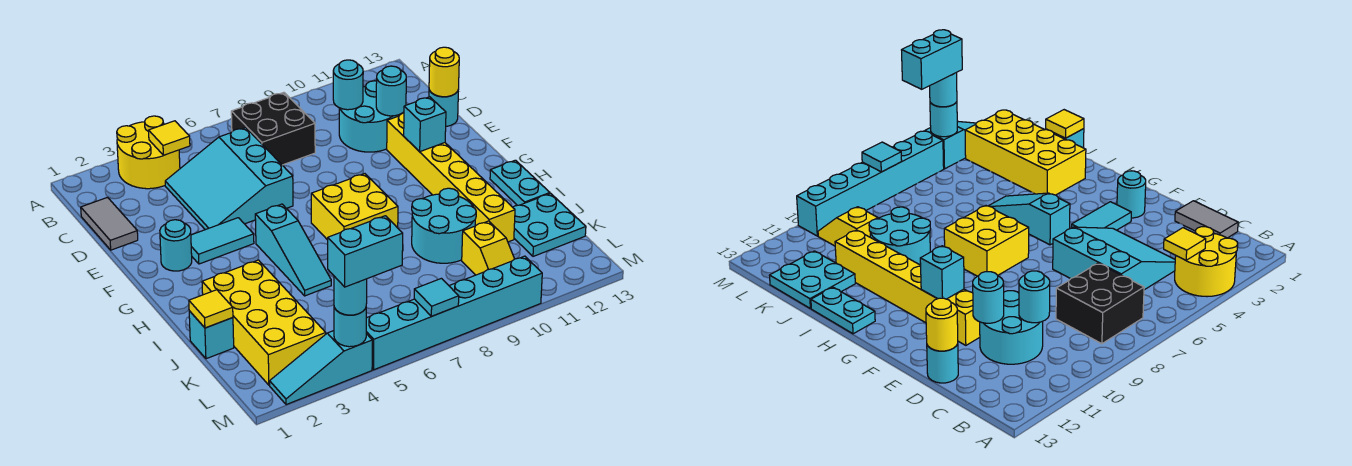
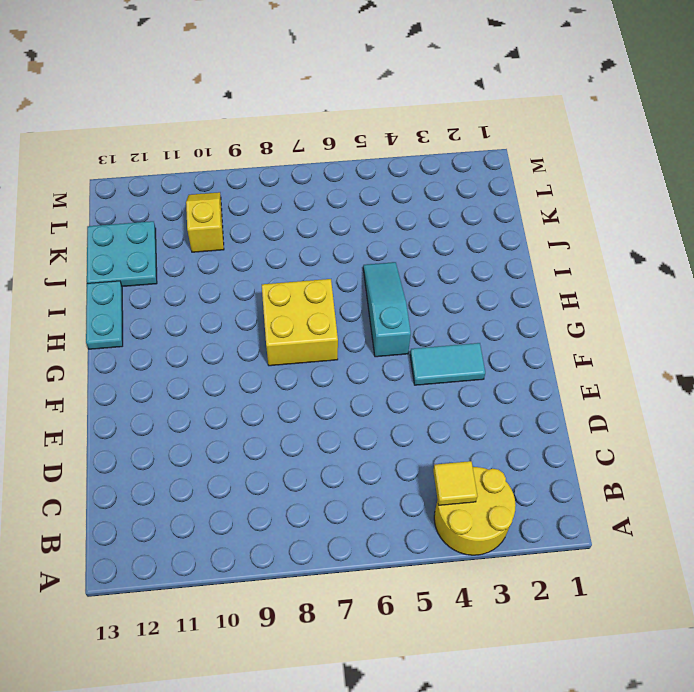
none -> black brick B7:C8 level 1
none -> grey tile C1:D1 level 1
none -> cyan slope C4:E6 level 1 top 6

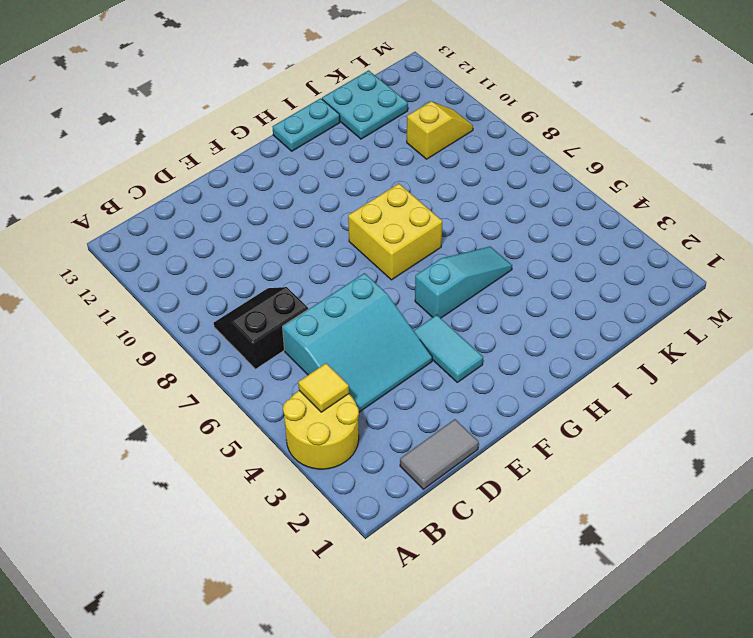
black slope B7:C8 level 1 top 7 -> black brick B7:C8 level 1
none -> cyan round brick C10:D11 level 1
none -> cyan round brick D13 level 1
none -> yellow brick E11:J11 level 1

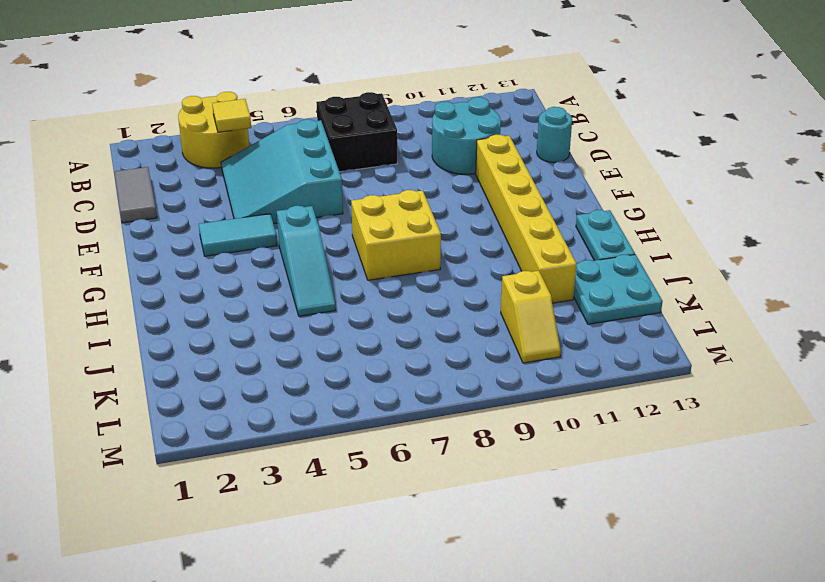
none -> cyan round brick F2 level 1
none -> yellow brick I2:L3 level 1
none -> cyan round brick I9:J10 level 1

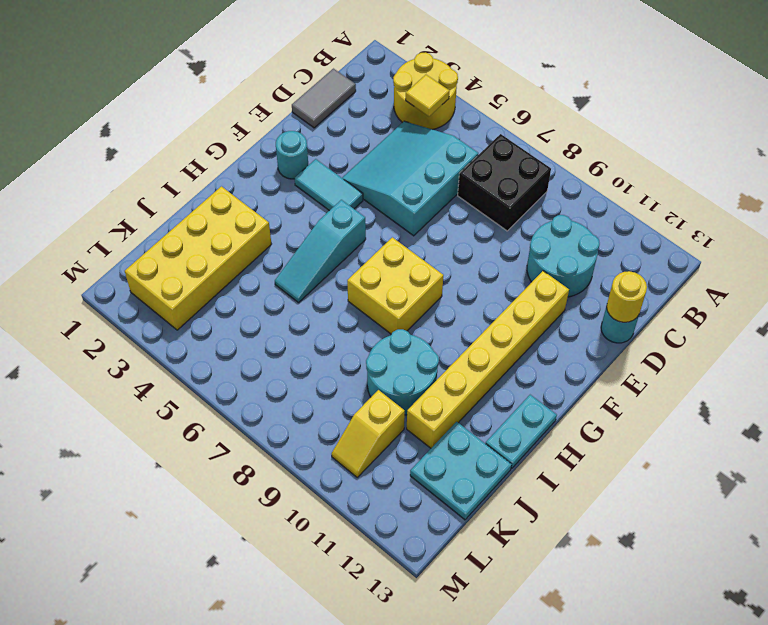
none -> cyan brick J1 level 1
none -> cyan slope M2:M4 level 1 top 4
none -> cyan brick M5:M10 level 1

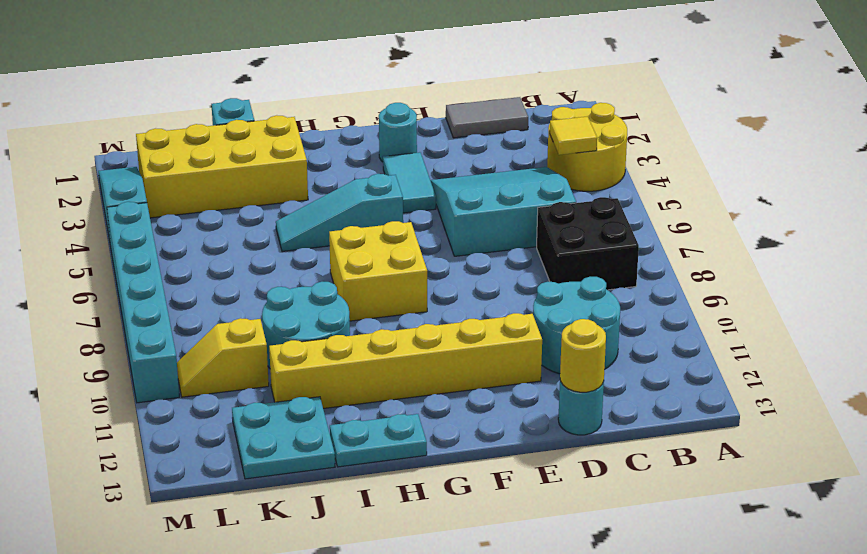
none -> cyan round brick C10 level 2
none -> cyan round brick D11 level 2
none -> cyan brick F11 level 2

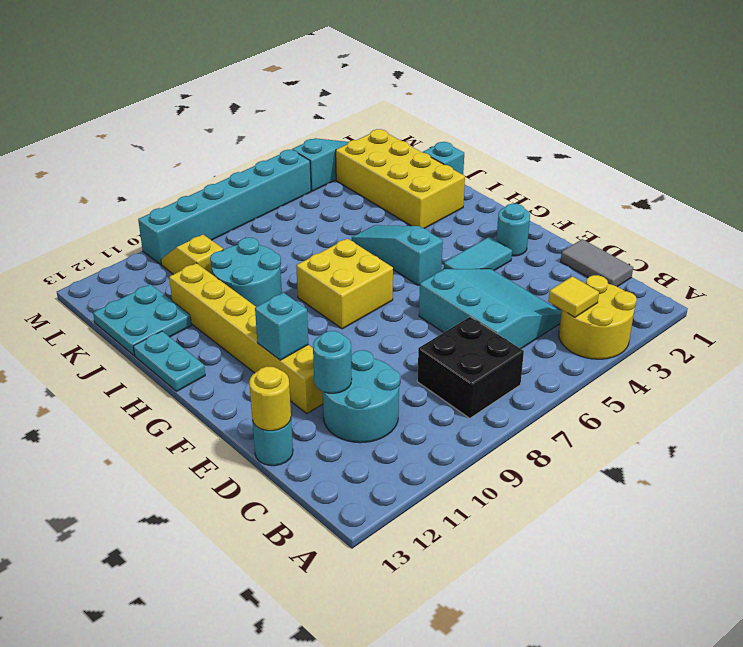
none -> cyan round brick C10 level 2
none -> yellow tile J1 level 2
none -> cyan round brick M4 level 2

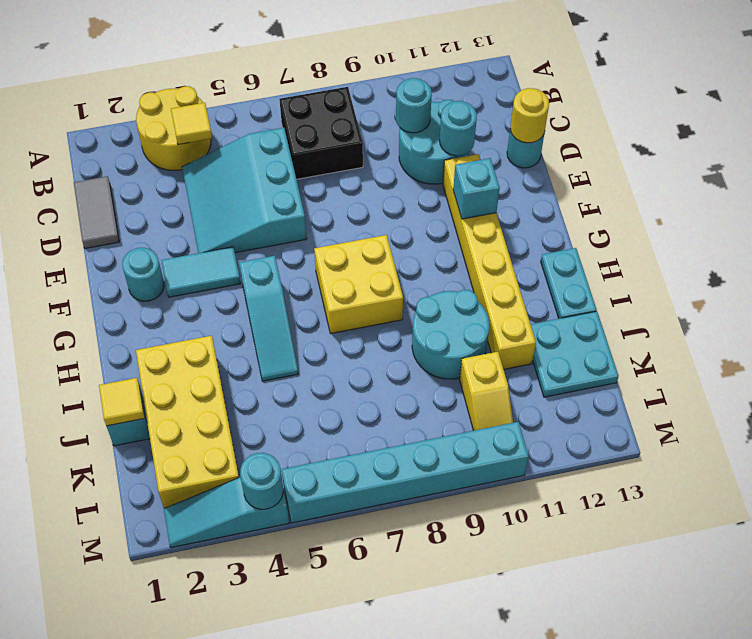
none -> cyan tile M7 level 2
none -> cyan round brick M4 level 3
none -> cyan brick M4:M5 level 4

